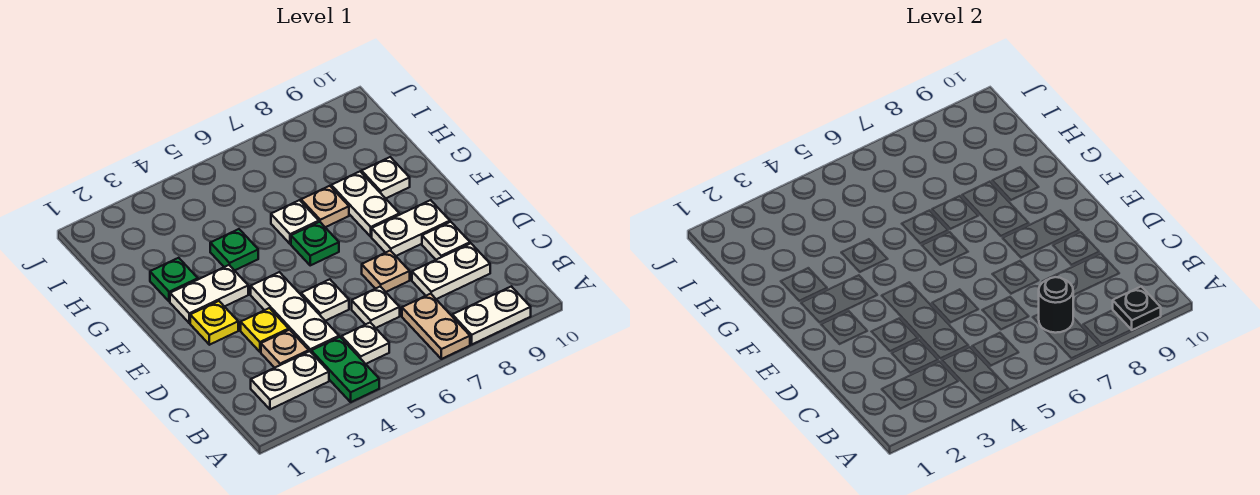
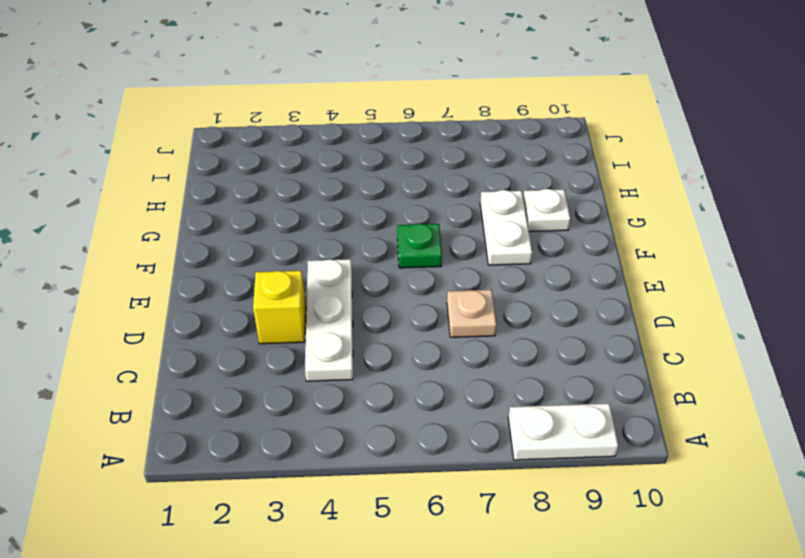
yellow brick D3 level 1 -> yellow plate D3 level 1
none -> green plate A4:B4 level 1
none -> tan plate A7:B7 level 1
none -> white plate B2:B3 level 1

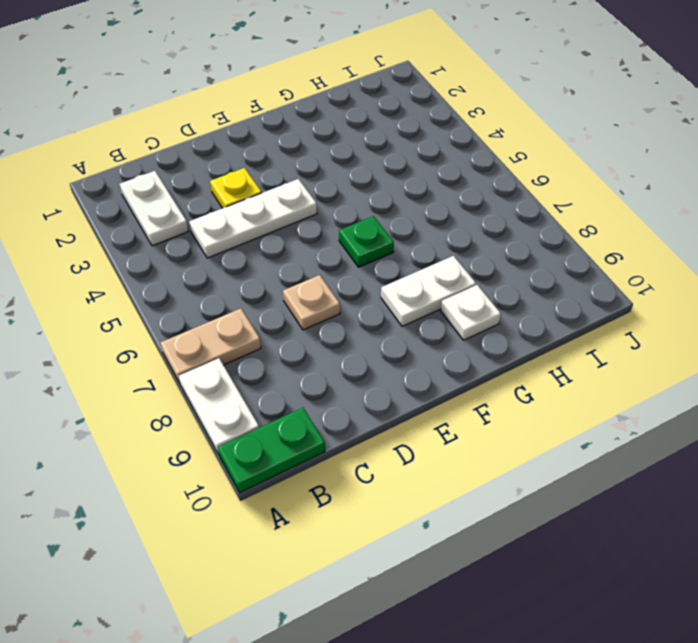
green plate A10:B10 level 1 -> green plate A4:B4 level 1
none -> white plate B5 level 1
none -> tan plate C3 level 1
none -> white plate C6 level 1

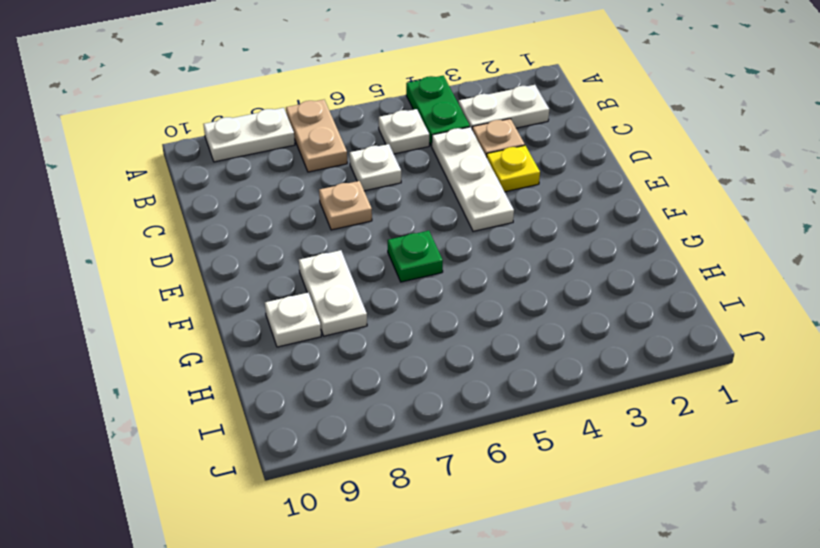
none -> white plate C8:C9 level 1
none -> white plate D5 level 1
none -> white plate D9 level 1

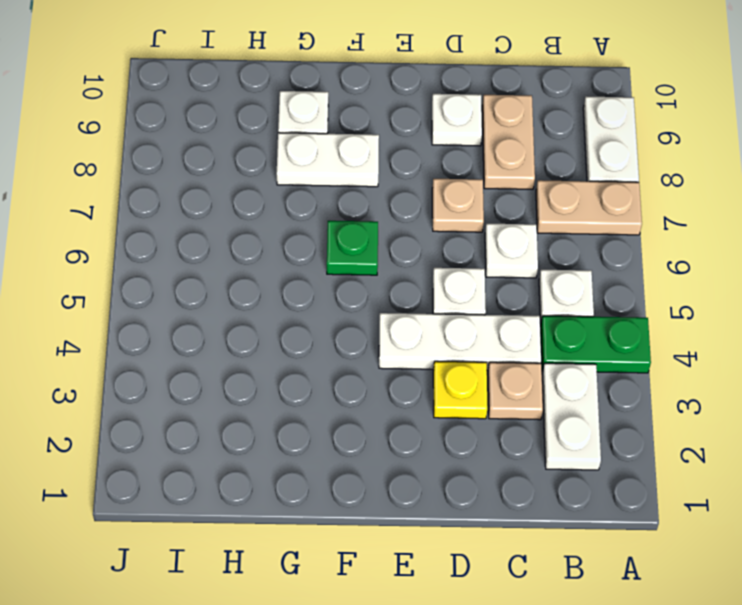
tan plate C8:C9 level 1 -> white plate C8:C9 level 1
none -> yellow plate E2 level 1
none -> white plate E8:E9 level 1
none -> white plate F2:F3 level 1

